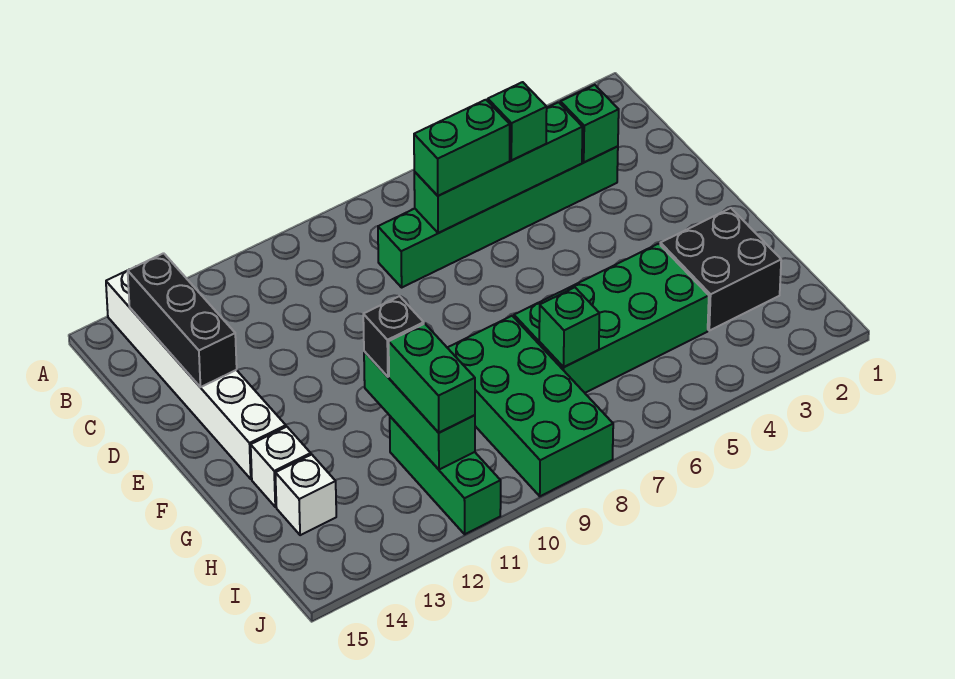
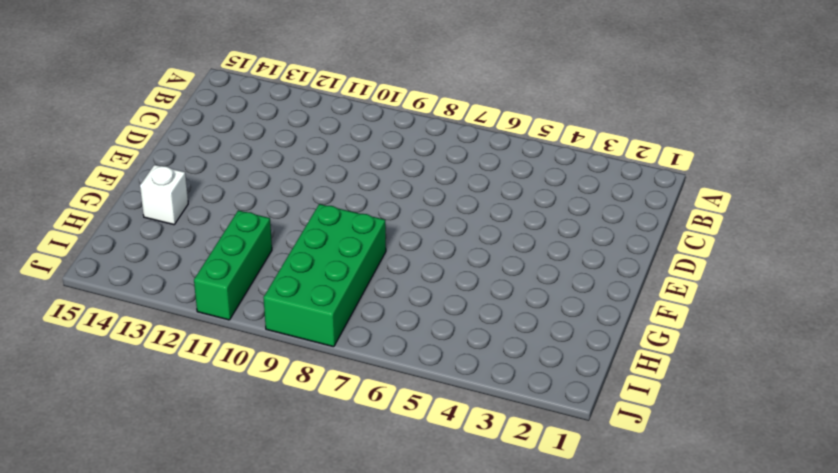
none -> white brick A14:F14 level 1
none -> green brick C3:C8 level 1
none -> black brick G2:H3 level 1

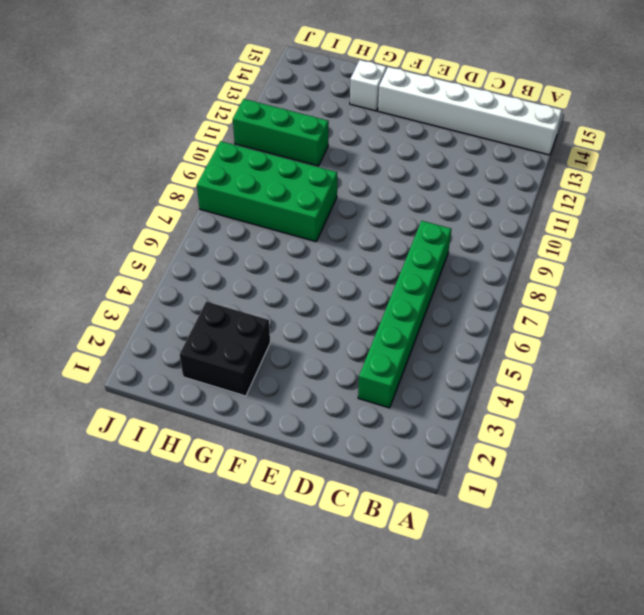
none -> green brick G4:H7 level 1
none -> white brick H14 level 1
none -> black brick B14:D14 level 2

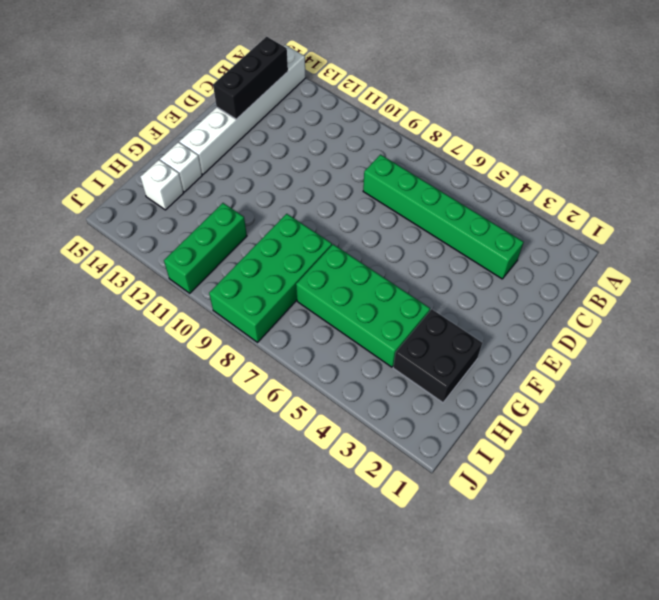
none -> green brick C3 level 2
none -> green brick C4:C7 level 2
none -> green brick G11:I11 level 2

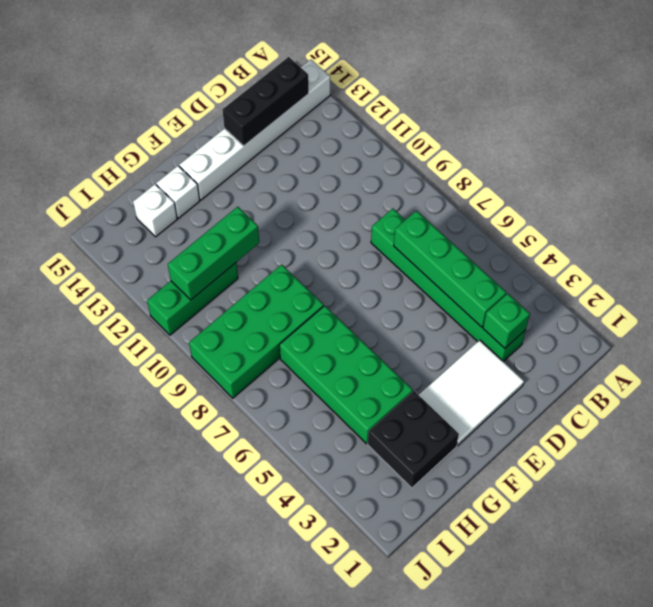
white tile D2:F3 level 1 -> none
none -> green brick H7 level 2
none -> green brick C5 level 3
none -> green brick C6:C7 level 3

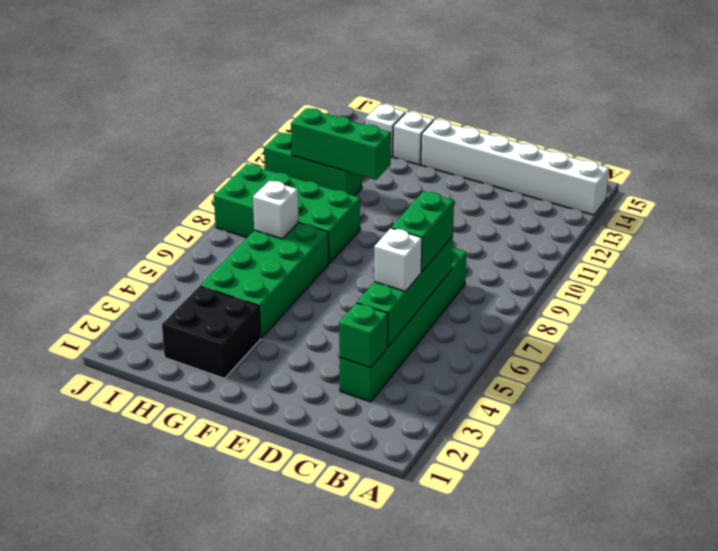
white brick C5 level 3 -> green brick C5 level 3
white brick H7 level 2 -> green brick H7 level 2
none -> black brick B14:D14 level 2
none -> black brick G11 level 3
none -> green brick H11:I11 level 3

